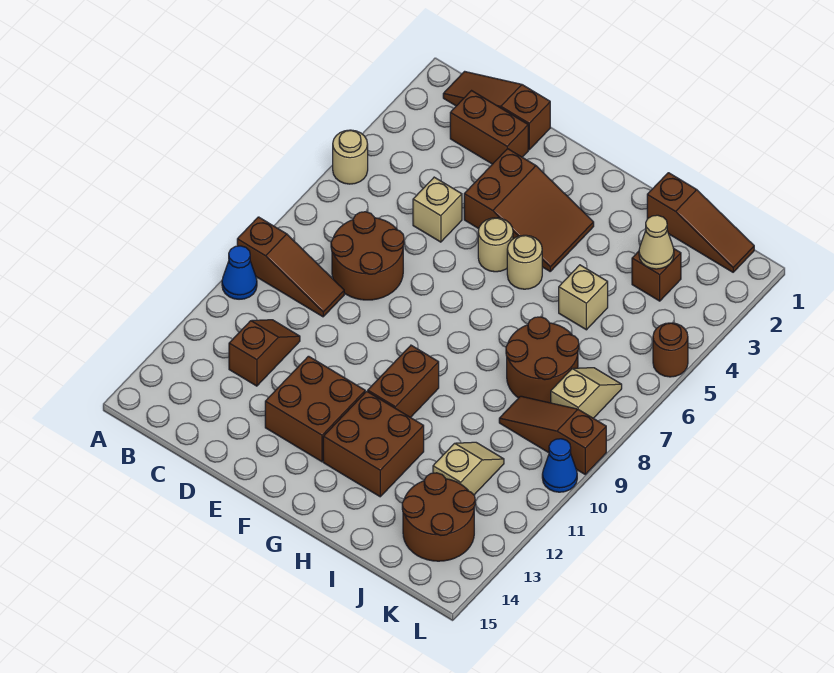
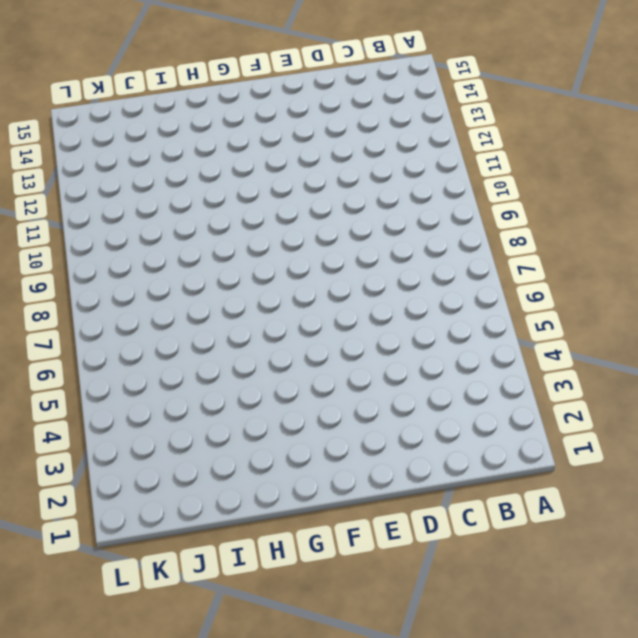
none -> tan round brick A5 level 1
none -> brown slope A9:C9 level 1 top A
none -> blue cone A10 level 1

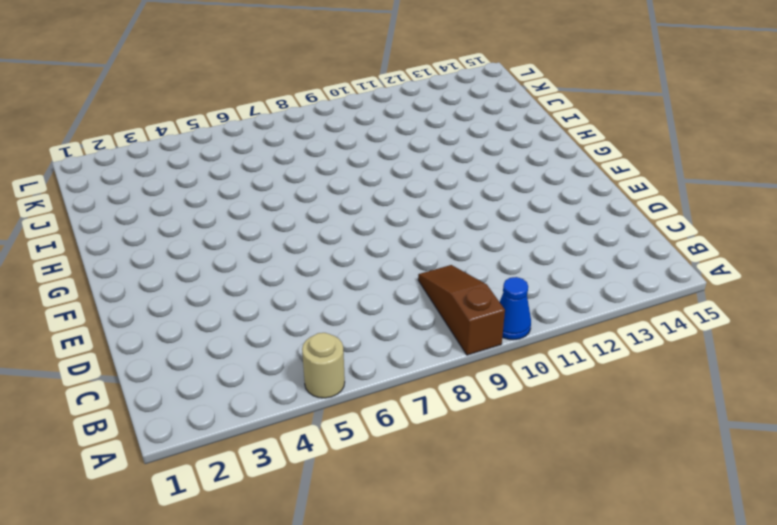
none -> brown slope B1:D1 level 1 top D
none -> brown brick C2:D2 level 1
none -> brown round brick C7:D8 level 1

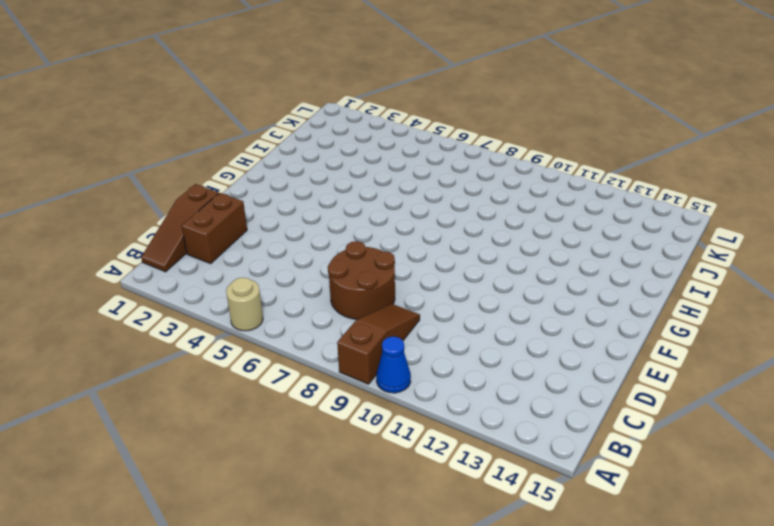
none -> brown slope C11:C12 level 1 top 12
none -> tan brick D5 level 1
none -> brown slope E3:G4 level 1 top E

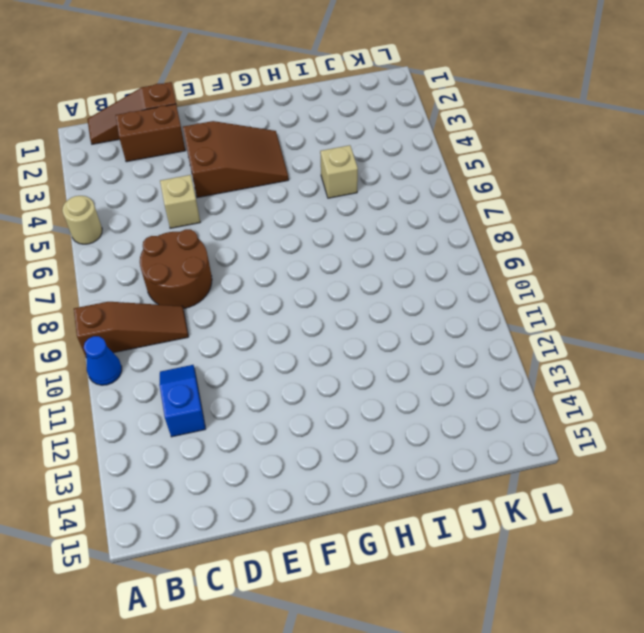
blue slope C11:C12 level 1 top 12 -> brown slope C11:C12 level 1 top 12
none -> brown brick E12:F13 level 1
none -> tan round brick F5 level 1
none -> tan round brick G5 level 1

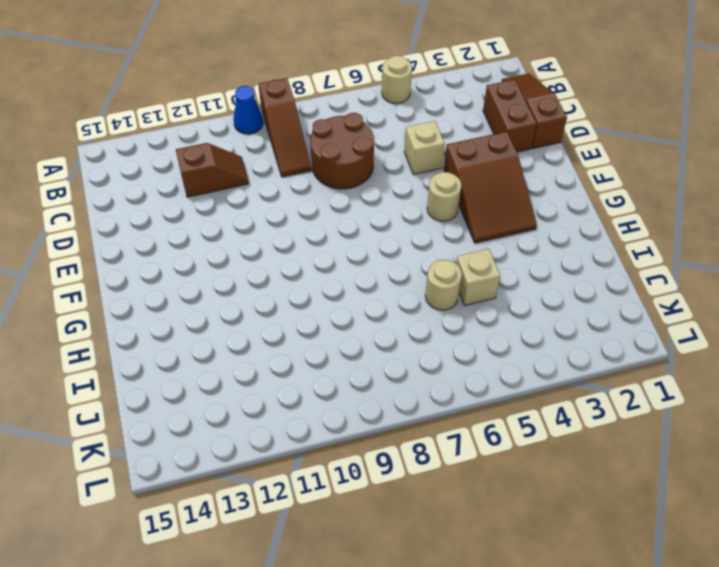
tan round brick I6 level 1 -> tan round brick G5 level 1
none -> brown brick E12:F13 level 1
none -> brown brick G10:G11 level 1
none -> brown brick G12:H13 level 1

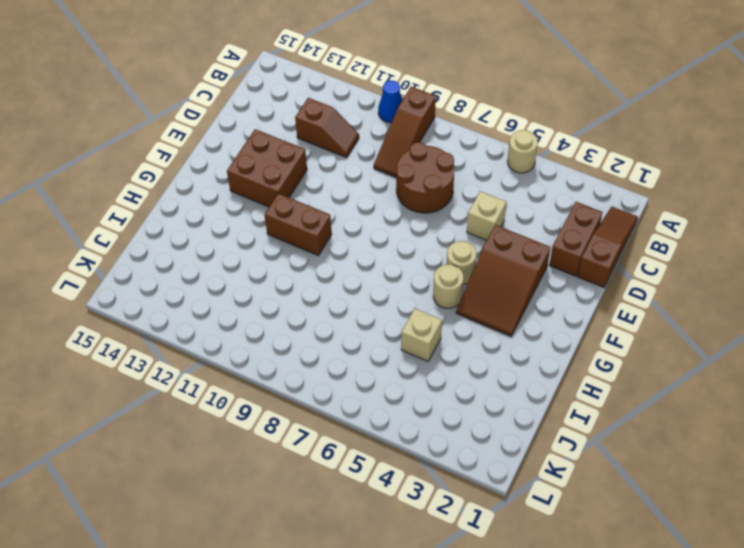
none -> brown brick G12:H13 level 1
none -> brown slope I1:K1 level 1 top I
none -> brown round brick I7:J8 level 1

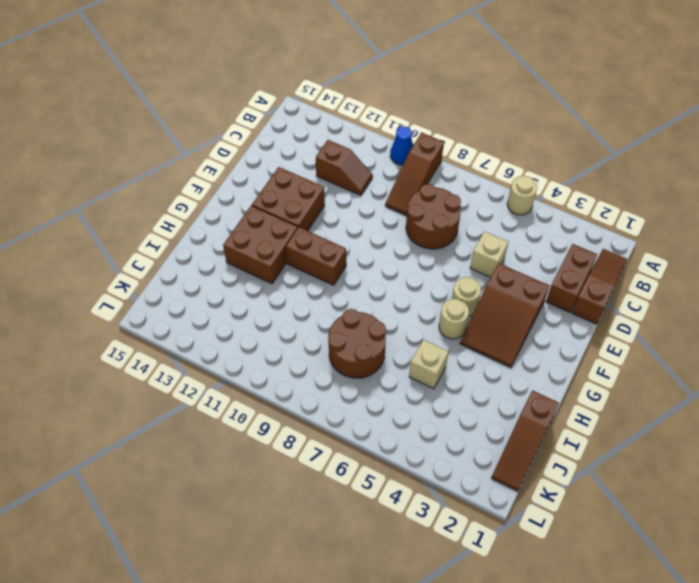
none -> brown brick J3 level 1
none -> brown slope J9:L9 level 1 top L
none -> tan slope J11:J12 level 1 top 12

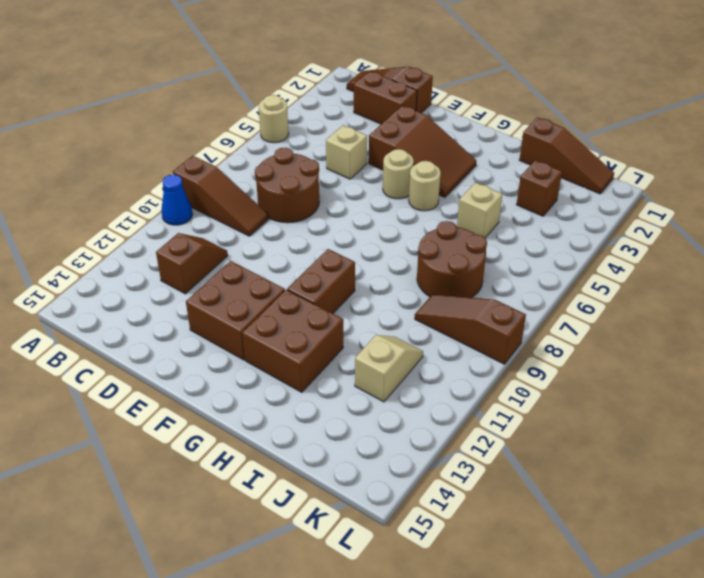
none -> brown round brick J13:K14 level 1
none -> tan slope K7:K8 level 1 top 8
none -> brown round brick L5 level 1

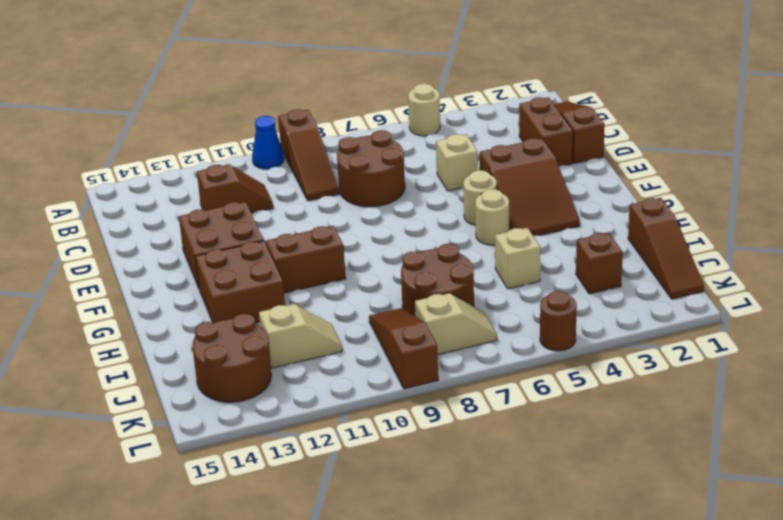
none -> blue cone L10 level 1
none -> tan cone J3 level 2

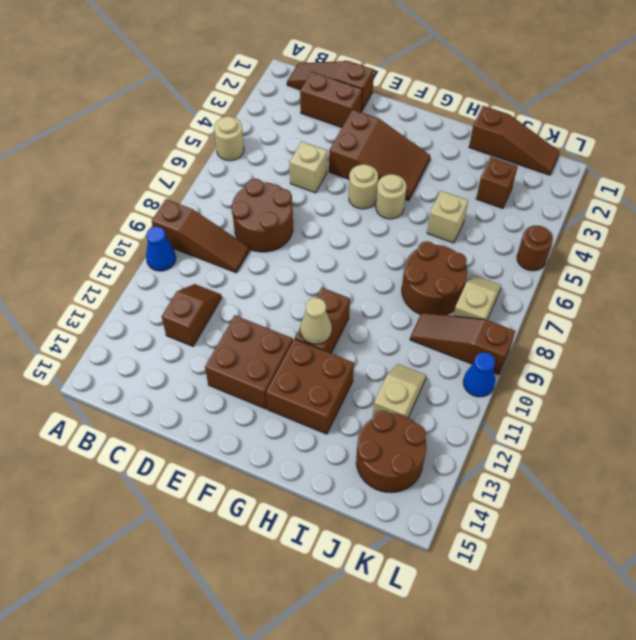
tan cone G11 level 2 -> tan cone J3 level 2

